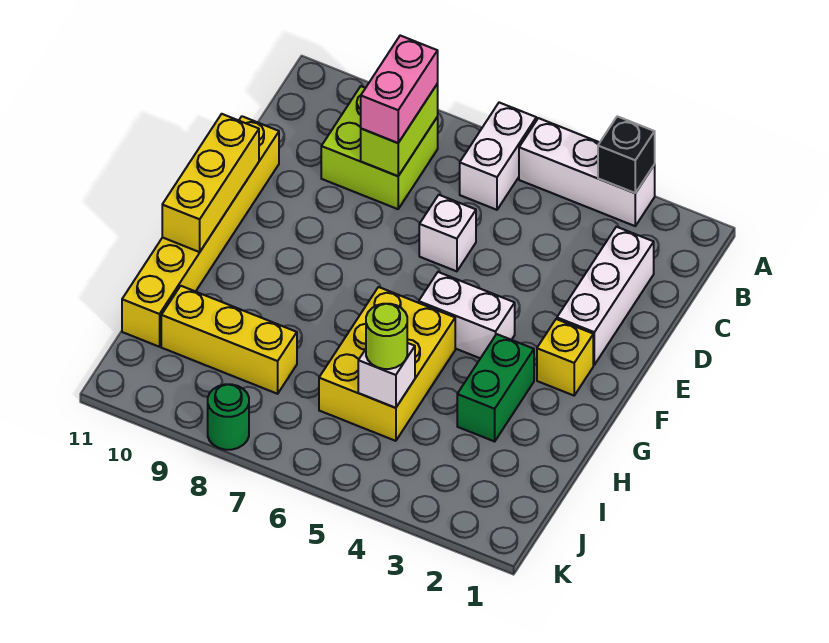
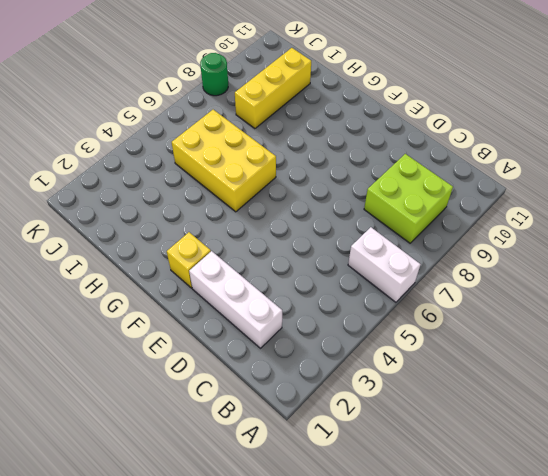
none -> white brick A3:A5 level 1
none -> white brick D6 level 1
none -> yellow brick D11:I11 level 1

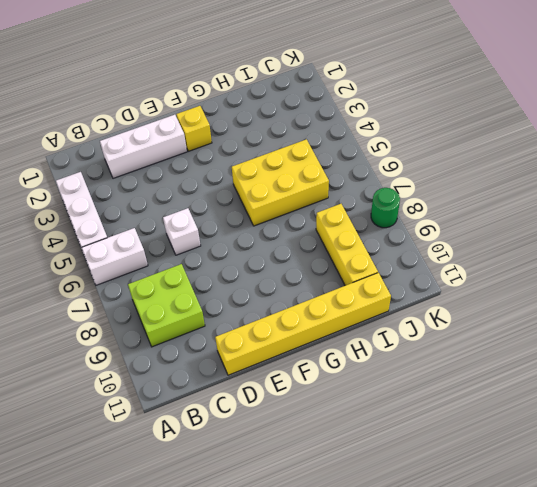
none -> white brick F4:F5 level 1
none -> green brick G3:H3 level 1
none -> black brick A3 level 2

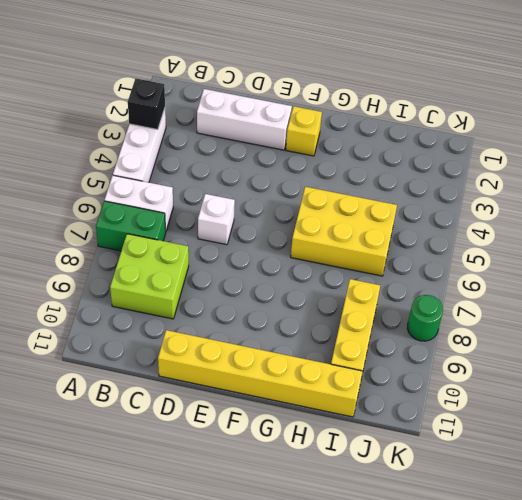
green brick A7:B7 level 1 -> green brick G3:H3 level 1
none -> white brick F4:F5 level 1
none -> lime brick B8:C8 level 2
none -> yellow brick E11:G11 level 2

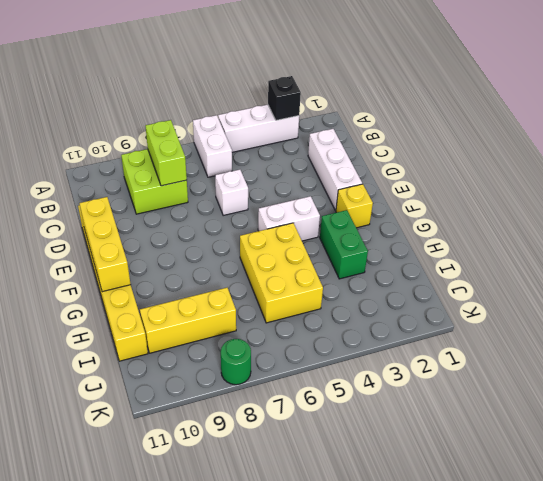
none -> white brick I5 level 2
none -> pink brick B8:C8 level 3
none -> lime round brick I5 level 3

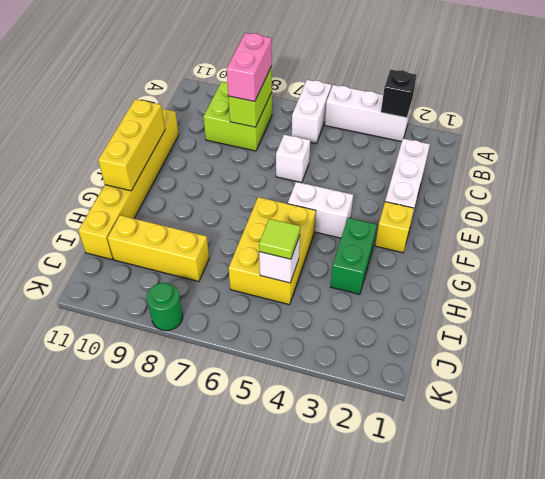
lime tile I5 level 3 -> lime round brick I5 level 3

